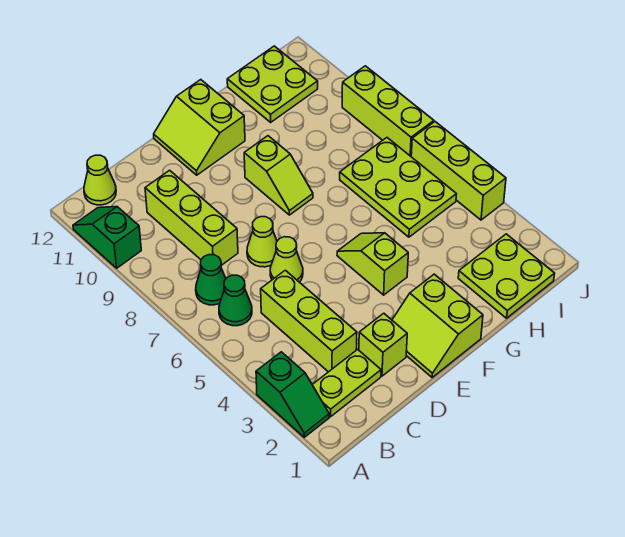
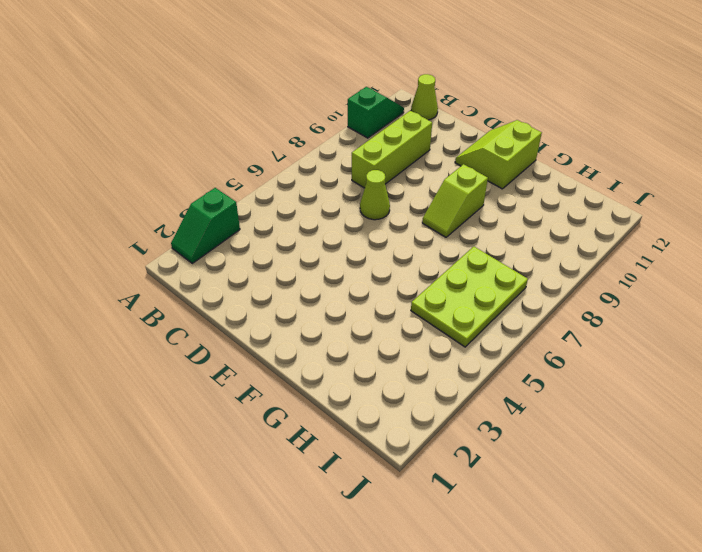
none -> lime plate B2:C2 level 1
none -> green cone B6 level 1
none -> green cone B7 level 1

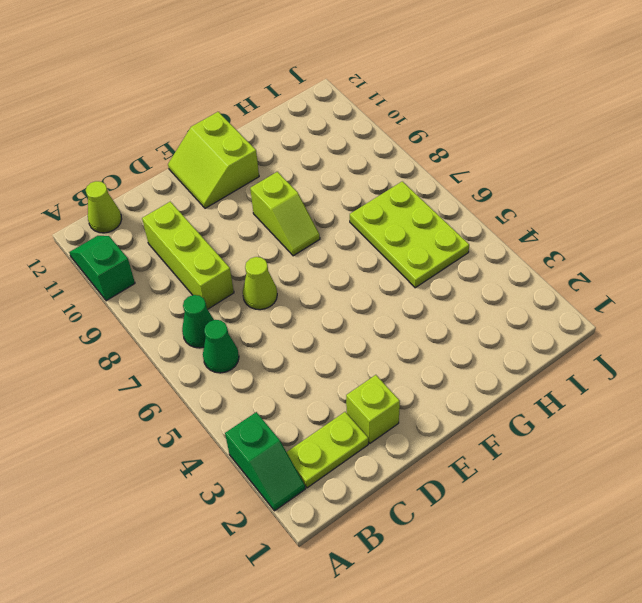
none -> lime brick C3:C5 level 1
none -> lime cone D6 level 1
none -> lime slope E1:F2 level 1 top F

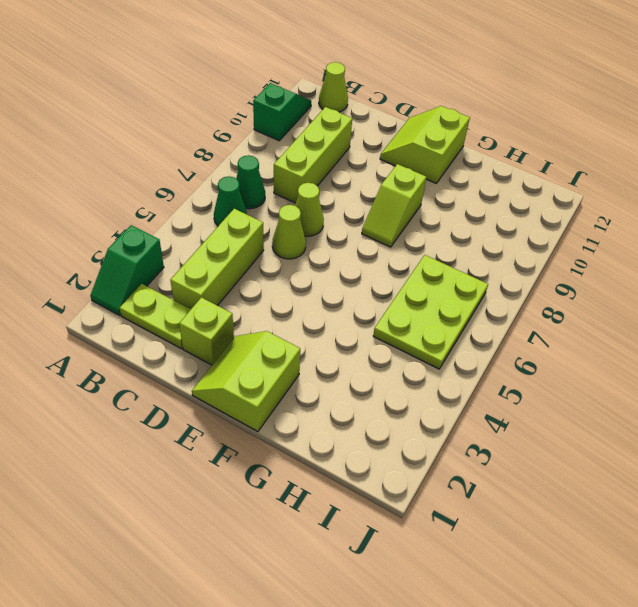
none -> lime slope F4:F5 level 1 top 4
none -> lime plate H1:I2 level 1
none -> lime plate H11:I12 level 1

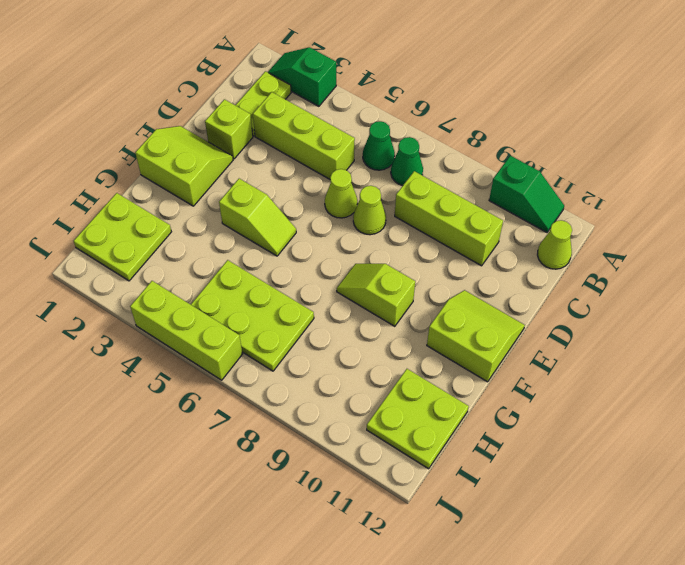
none -> lime brick J7:J9 level 1

